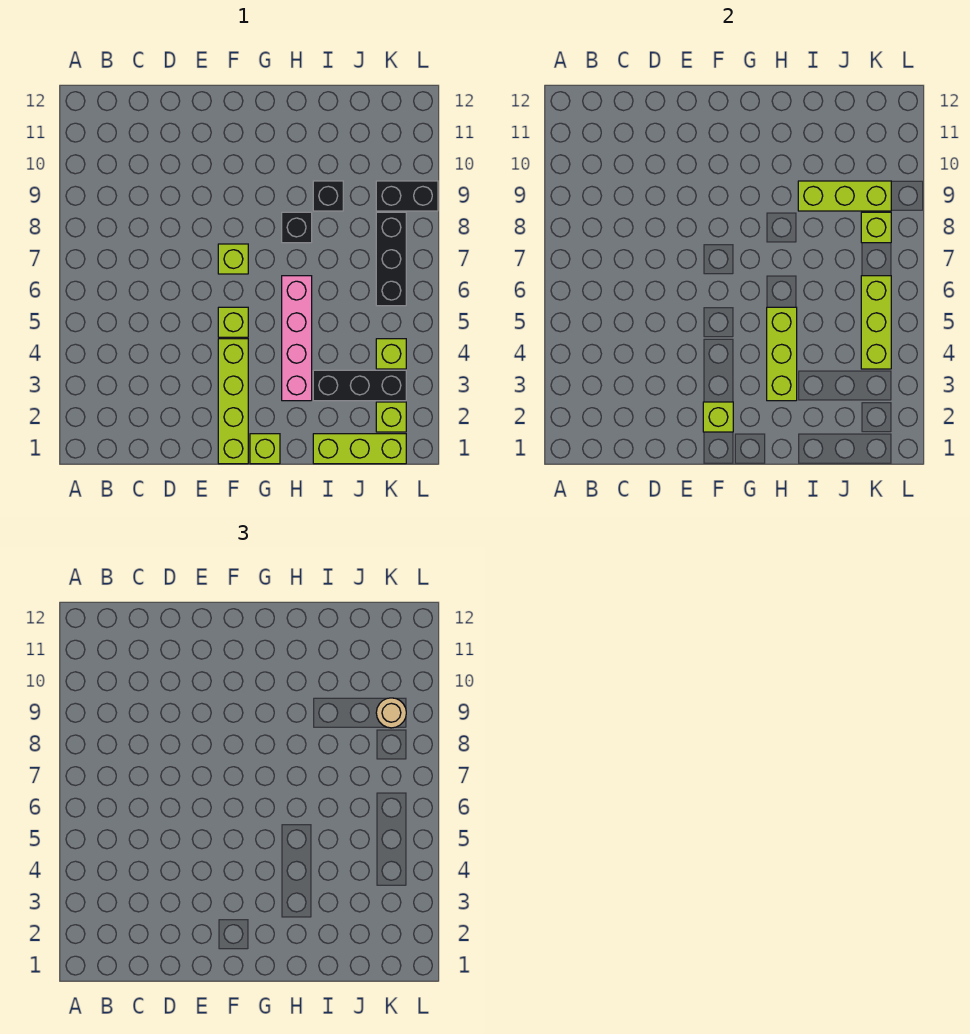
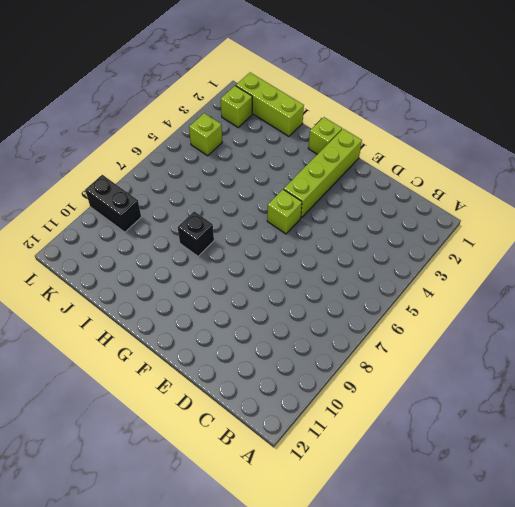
none -> lime brick F7 level 1
none -> pink brick H3:H6 level 1
none -> black brick I3:K3 level 1

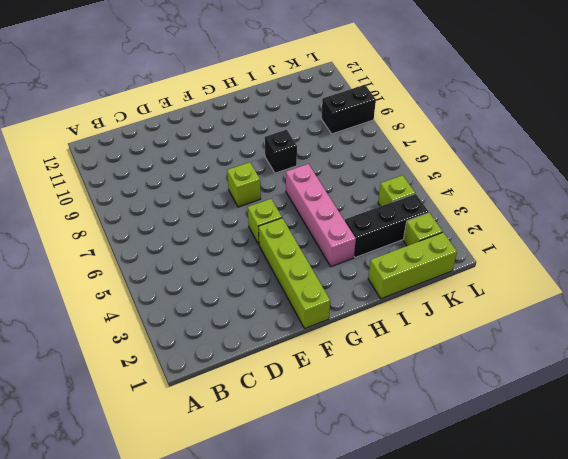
none -> lime brick G1 level 1
none -> black brick I9 level 1
none -> black brick K6:K8 level 1

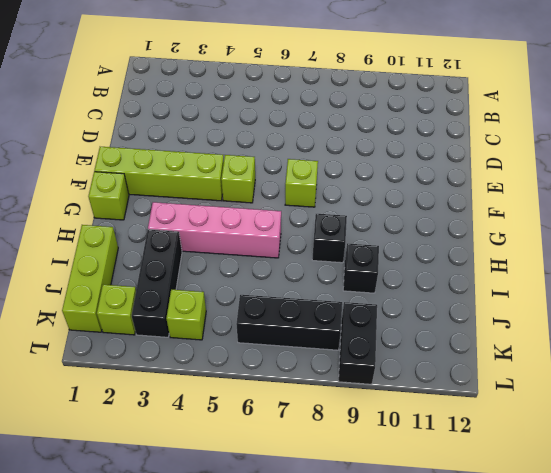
none -> lime brick F2 level 2
none -> lime brick H3:H5 level 2
none -> lime brick I9:K9 level 2

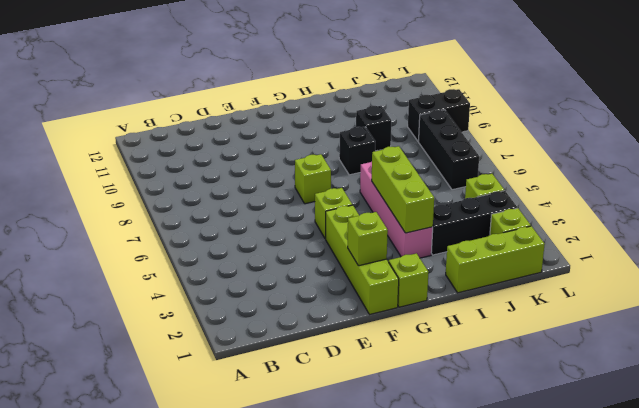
none -> lime brick I9:K9 level 2
none -> lime brick K4:K6 level 2
none -> lime brick K8 level 2

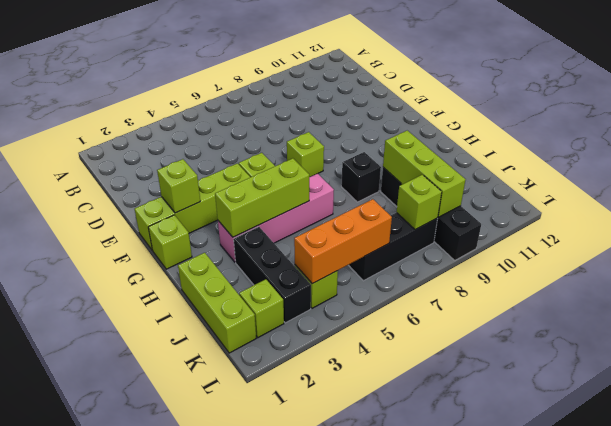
orange brick K4:K6 level 2 -> lime brick K4:K6 level 2
none -> tan round brick K9 level 3

